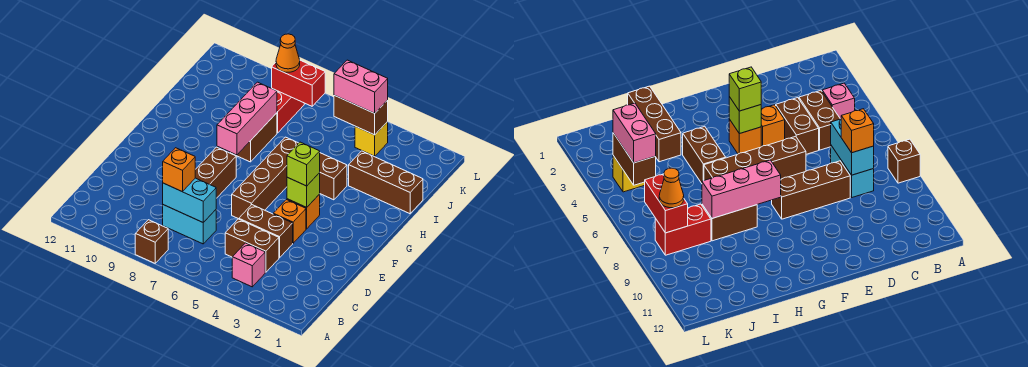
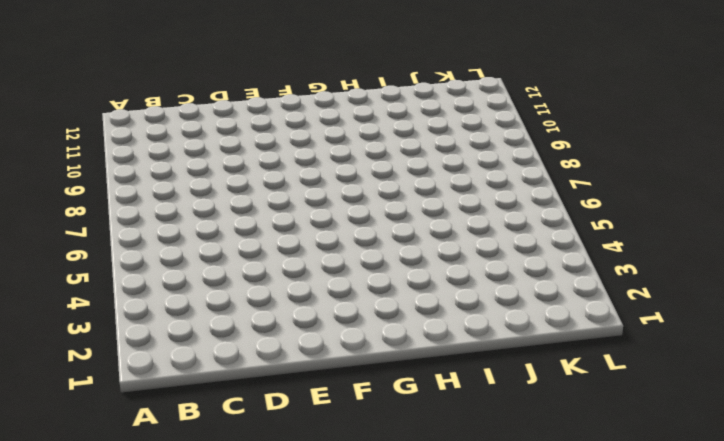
none -> brown brick A8 level 1
none -> pink brick B4 level 1
none -> brown brick C4:C5 level 1

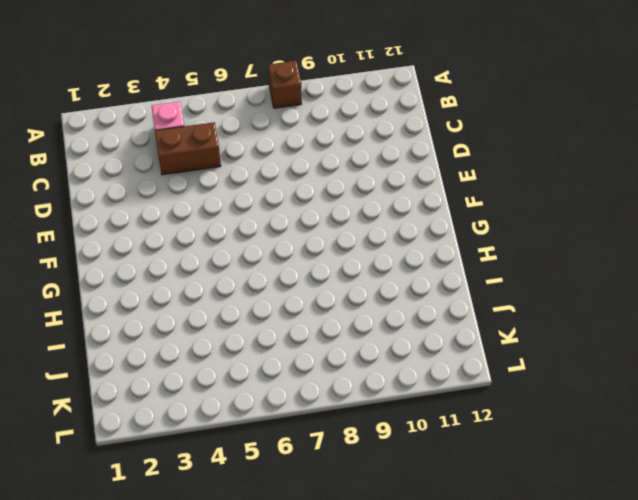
none -> cyan brick C7:C8 level 1
none -> brown brick D4:D5 level 1
none -> brown brick D8:F8 level 1

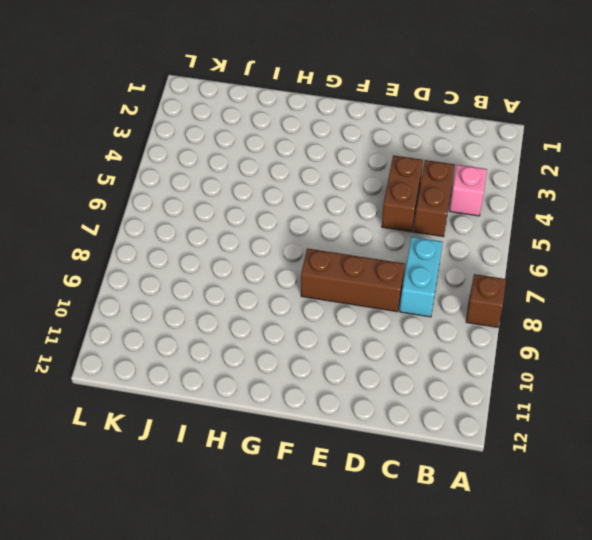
none -> orange brick E4 level 1
none -> brown brick E6:H6 level 1
none -> orange brick F4 level 1

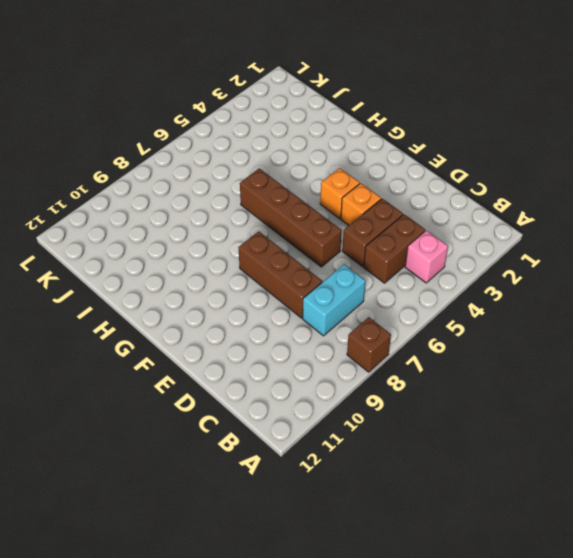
none -> brown brick H4:H5 level 1
none -> brown brick H8:I8 level 1
none -> brown brick I1:I3 level 1

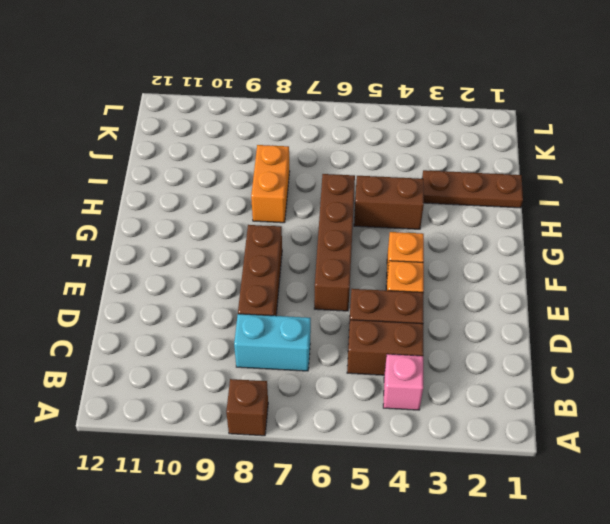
orange brick H8:I8 level 1 -> brown brick H8:I8 level 1
brown plate I1:I3 level 1 -> brown brick I1:I3 level 1
none -> red brick J8:K8 level 1
none -> yellow brick K4 level 1
none -> cyan brick C7:C8 level 2

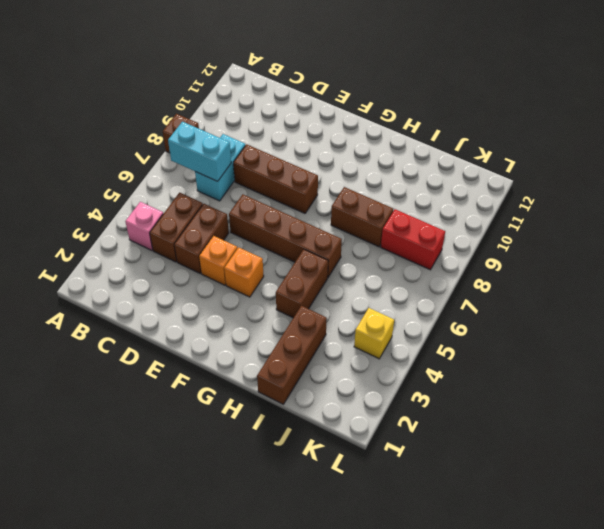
cyan brick B7:C7 level 2 -> cyan brick C7:C8 level 2
none -> lime brick F4 level 2
none -> pink brick G8:I8 level 2
none -> brown brick K4:K5 level 2

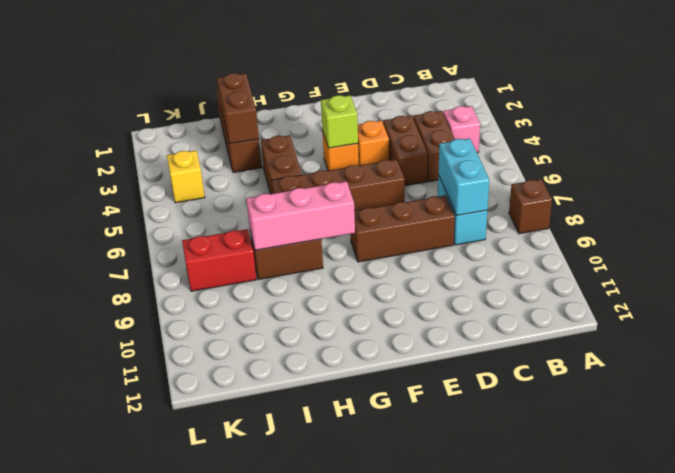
brown brick I2:I3 level 2 -> brown brick K4:K5 level 2
none -> red brick K7:K8 level 2
none -> orange brick C8 level 3
none -> lime brick F4 level 3

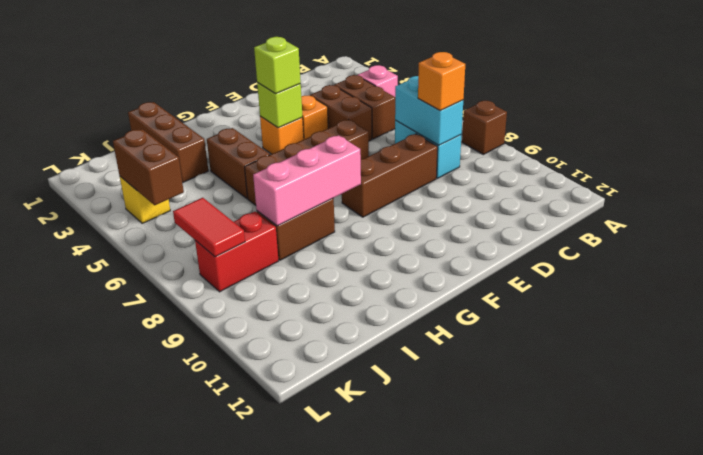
red tile K7:K8 level 2 -> red brick K7:K8 level 2
none -> pink brick K4:K5 level 3
none -> orange cone K8 level 3

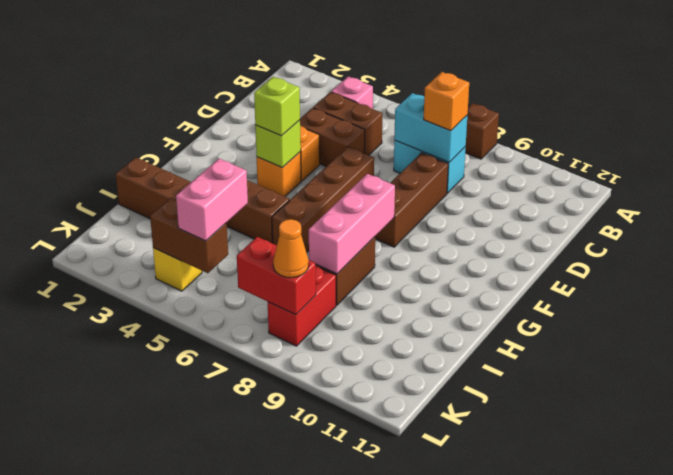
pink brick J5:K5 level 3 -> pink brick K4:K5 level 3

